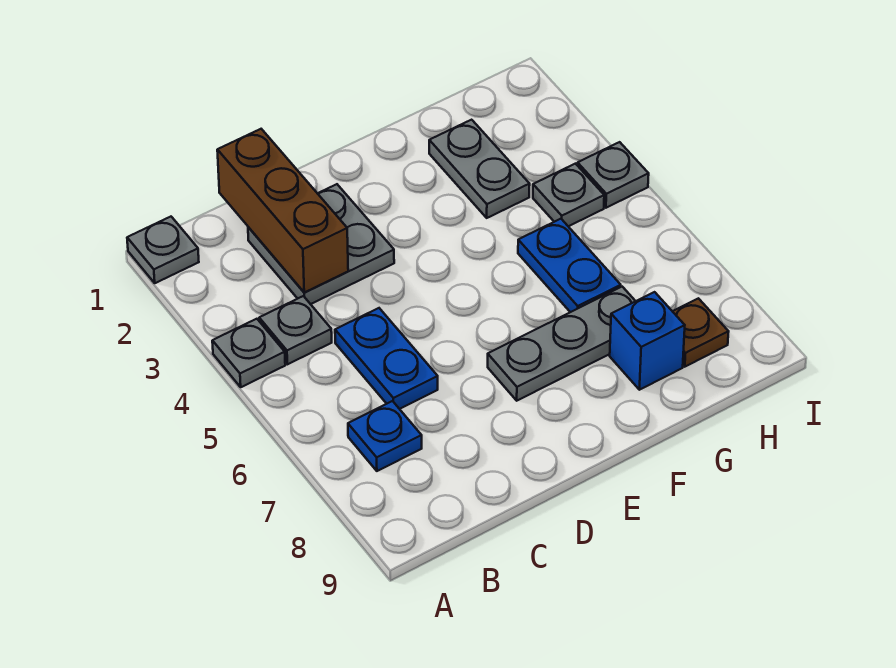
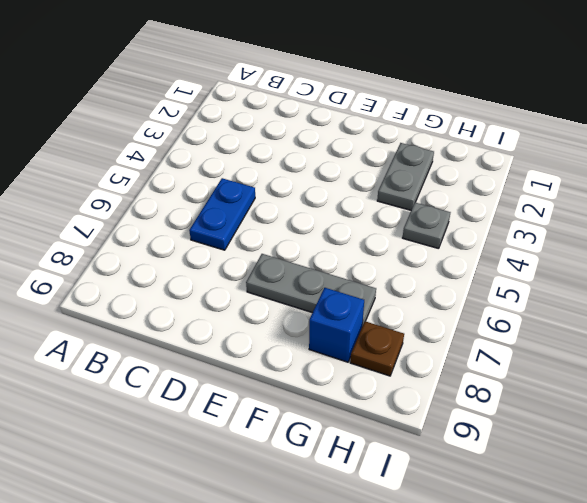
none -> grey plate A1 level 1
none -> grey plate A4 level 1
none -> grey plate B4 level 1

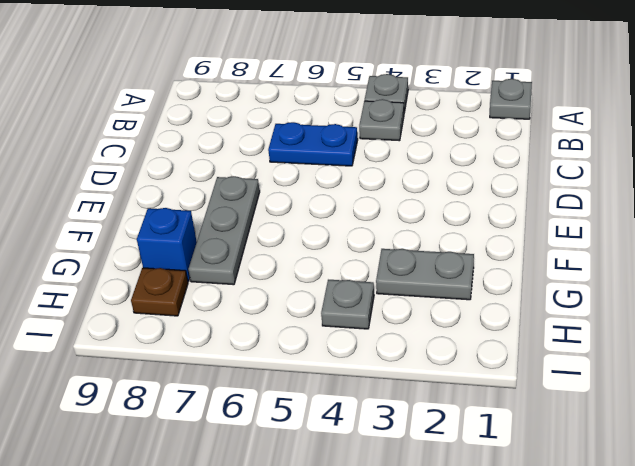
none -> blue plate B7 level 1
none -> grey plate C2:D3 level 1
none -> blue plate G5:G6 level 1

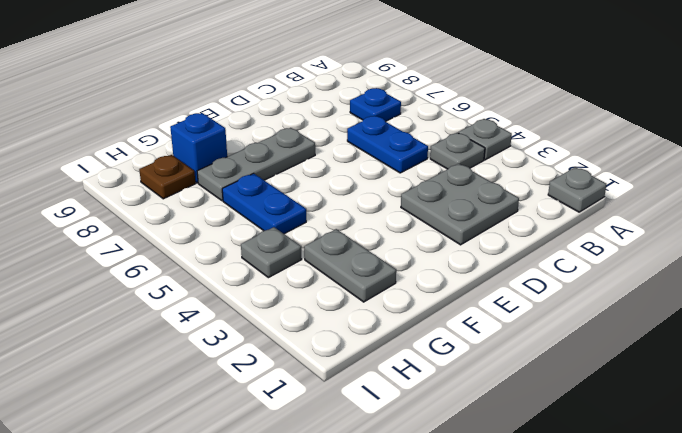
none -> grey plate I4 level 1
none -> brown brick C1:C3 level 2

